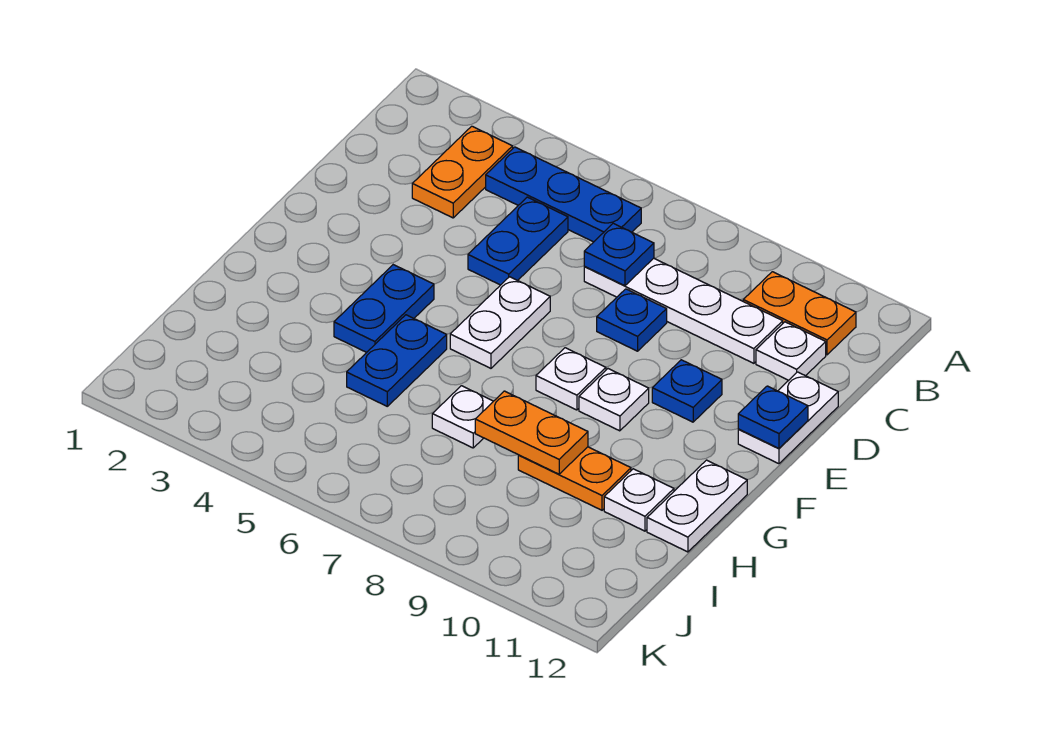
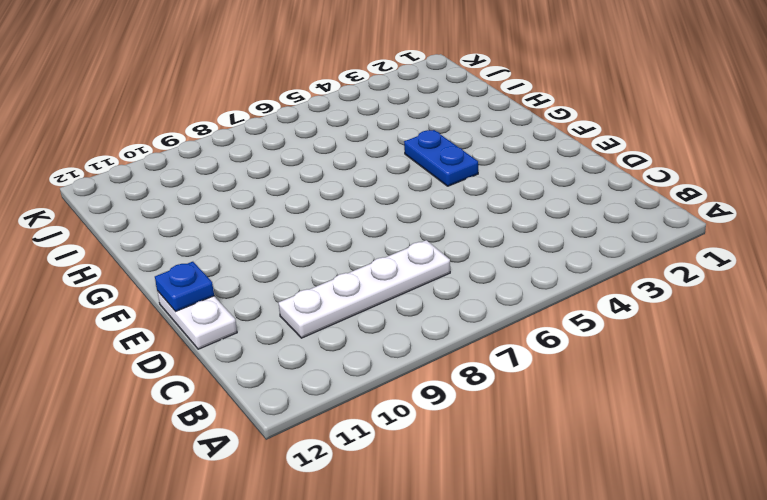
none -> orange plate B3:C3 level 1
none -> blue plate B4:B6 level 1
none -> orange plate B10:B11 level 1

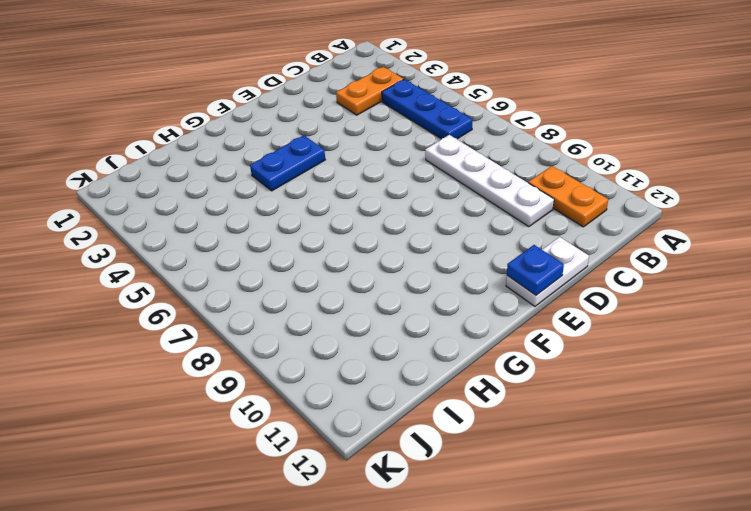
none -> blue plate C5:D5 level 1
none -> white plate C11 level 1
none -> blue plate D8 level 1

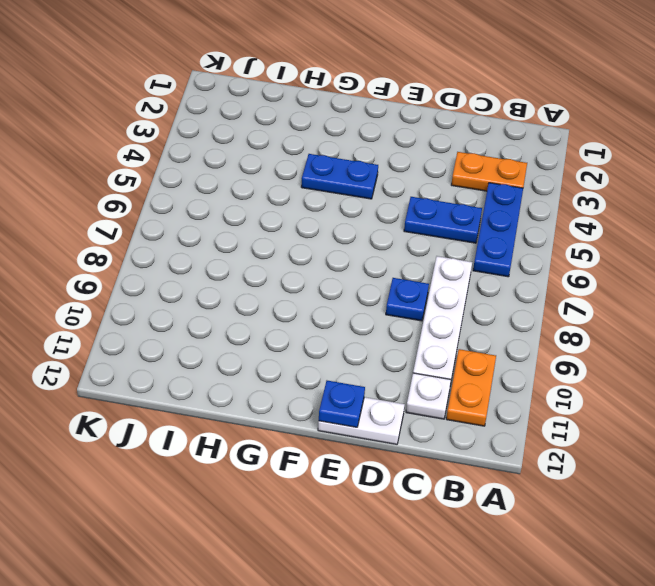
none -> white plate E6:F6 level 1
none -> blue plate E10 level 1
none -> white plate F8 level 1

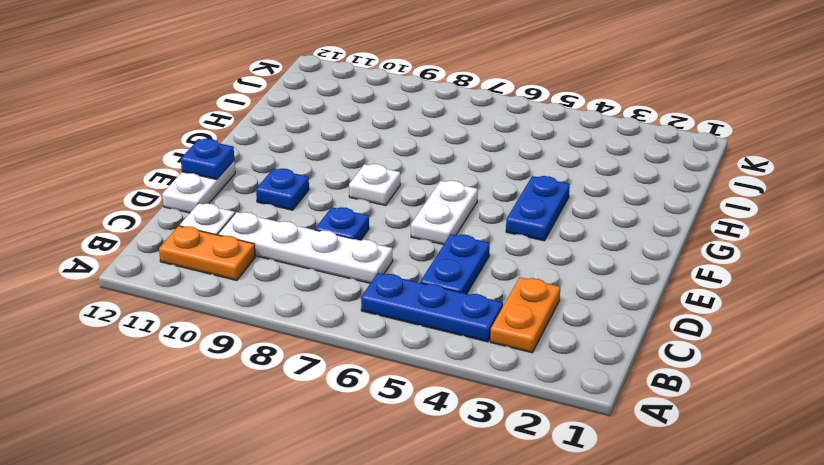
none -> white plate F9 level 1
none -> blue plate G5:H5 level 1
none -> white plate G12:H12 level 1

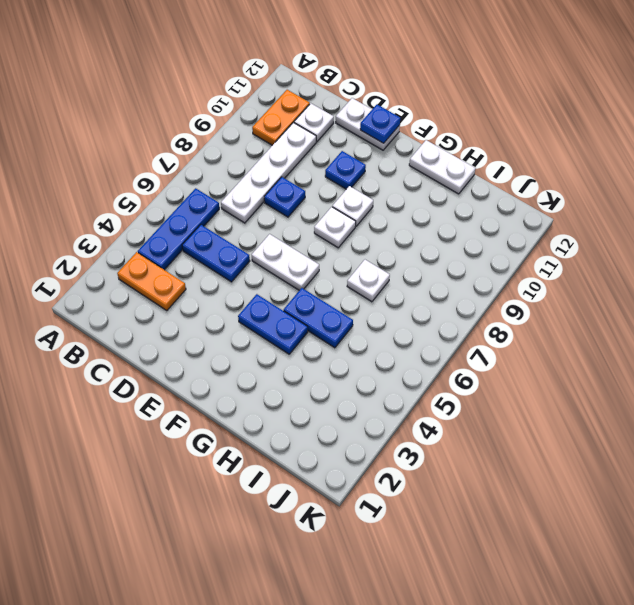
none -> orange plate H9:H10 level 1
none -> white plate H11 level 1
none -> blue plate C7 level 2

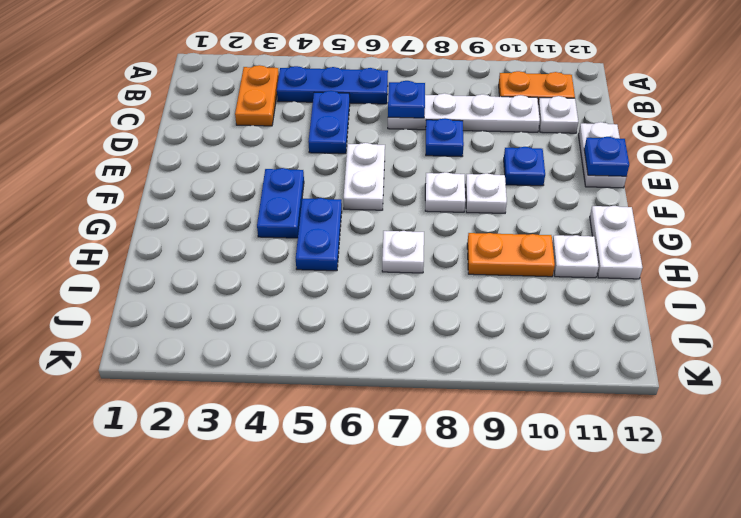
none -> orange plate H8:H9 level 2

